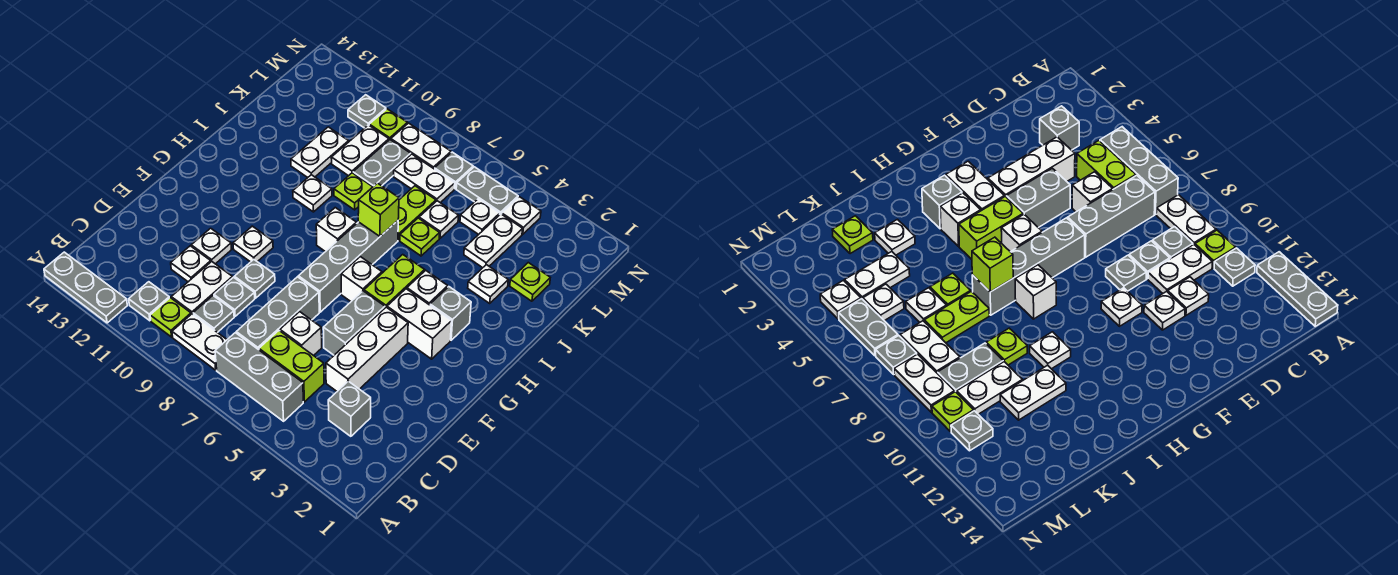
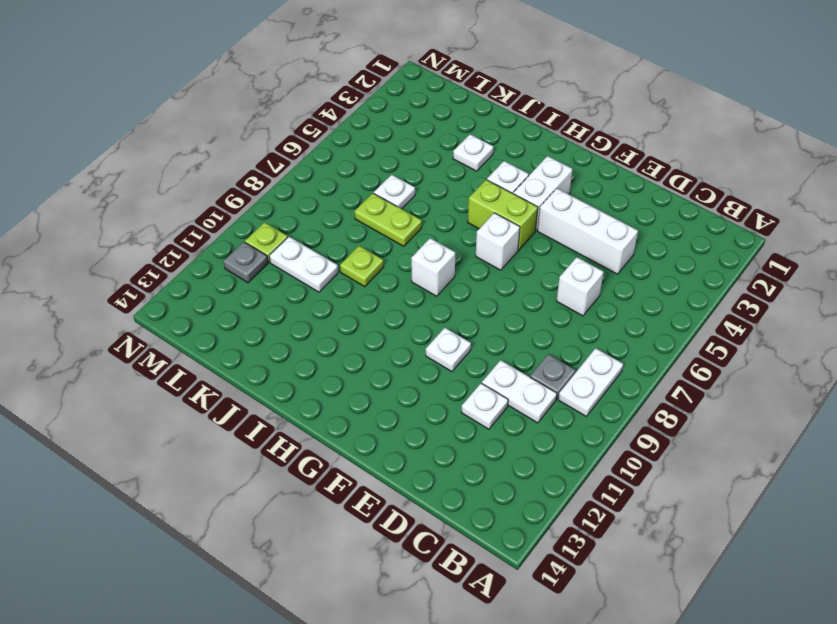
none -> grey plate A12:A14 level 1
none -> grey brick B5:B7 level 1
none -> lime plate B10 level 1
none -> grey plate B11 level 1

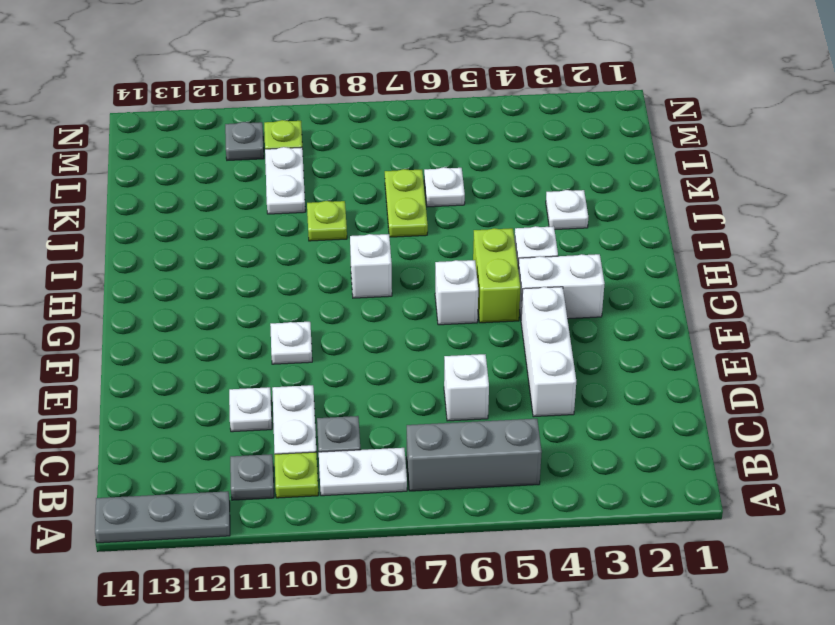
none -> grey brick C3 level 1
none -> lime brick C5:C6 level 1
none -> grey brick C7:E7 level 1
none -> grey plate D9 level 1

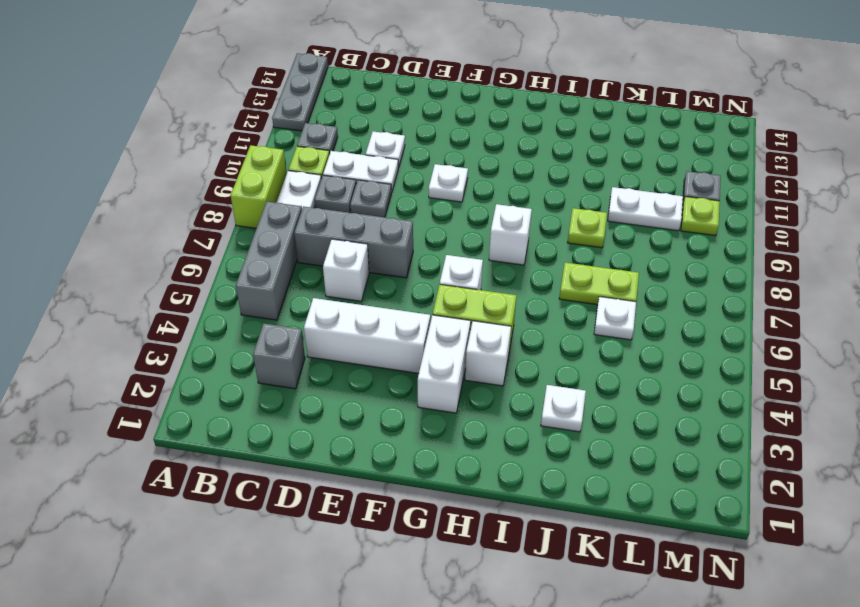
lime brick A8:A9 level 1 -> lime brick C5:C6 level 1
none -> grey brick E5:F5 level 1
none -> grey plate E9 level 1
none -> white plate E11 level 1
none -> grey brick F7:I7 level 1

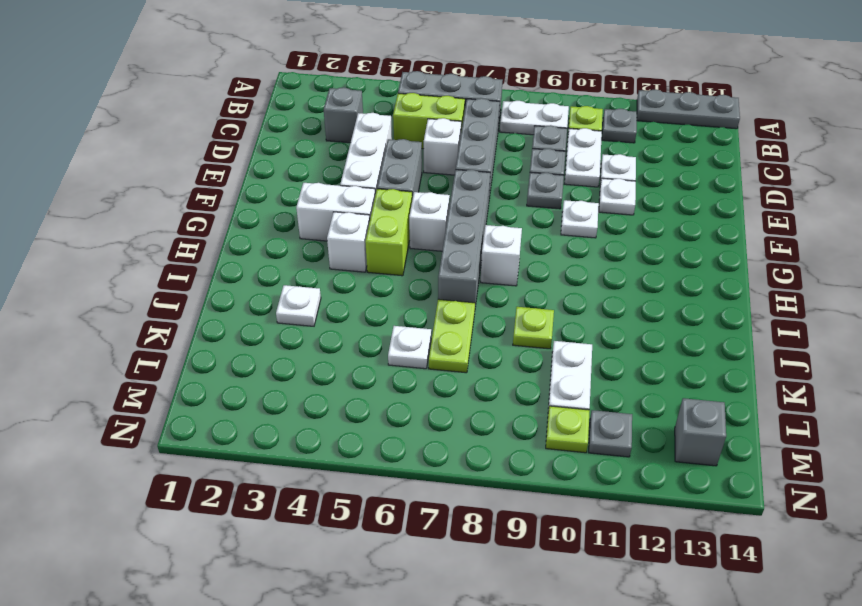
grey brick M13 level 1 -> grey brick H3 level 1
none -> white plate I10 level 1
none -> lime plate J6 level 1
none -> white plate J11:K11 level 1
none -> lime plate K2 level 1

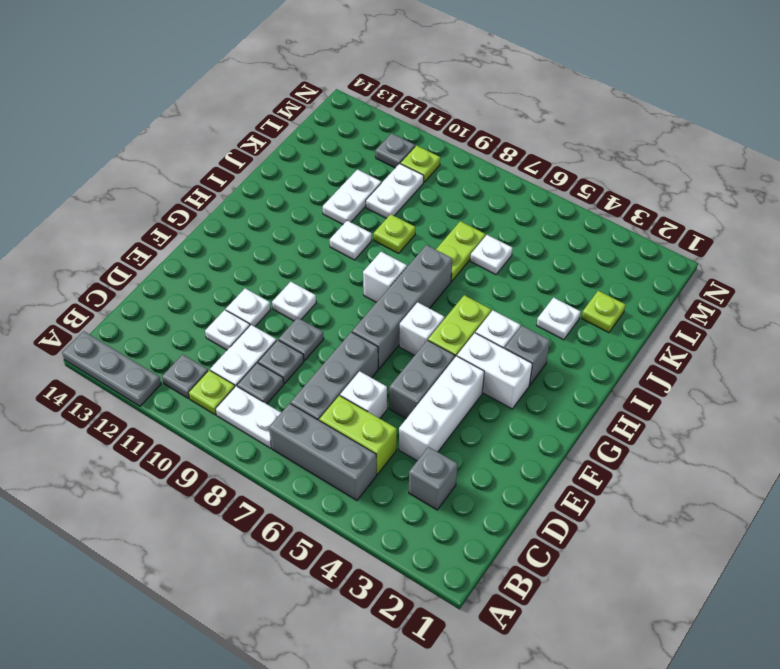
none -> lime plate J6 level 1
none -> white plate K4:L4 level 1
none -> grey plate K9:L9 level 1
none -> white plate L5 level 1

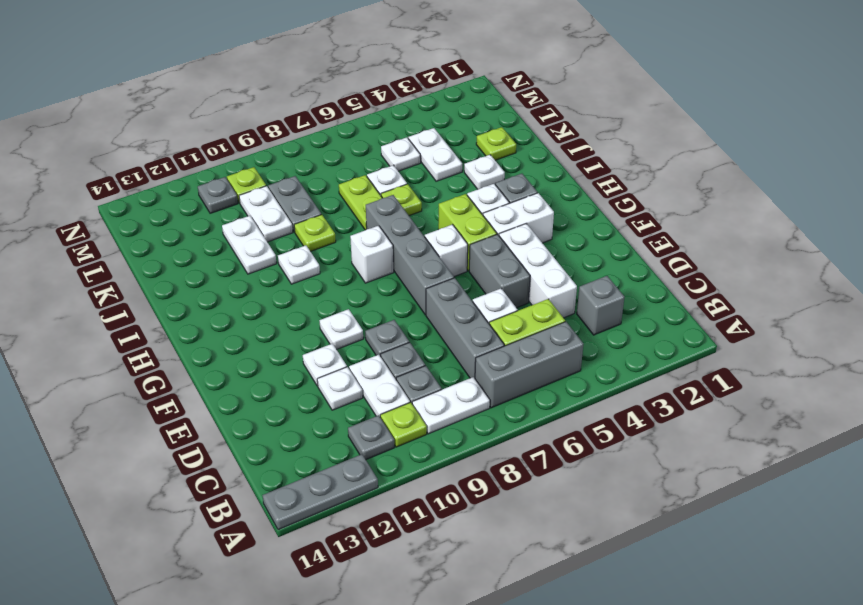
none -> white plate L7:L8 level 1
none -> white plate M4 level 1
none -> grey plate M5:M6 level 1
none -> grey plate M7 level 1

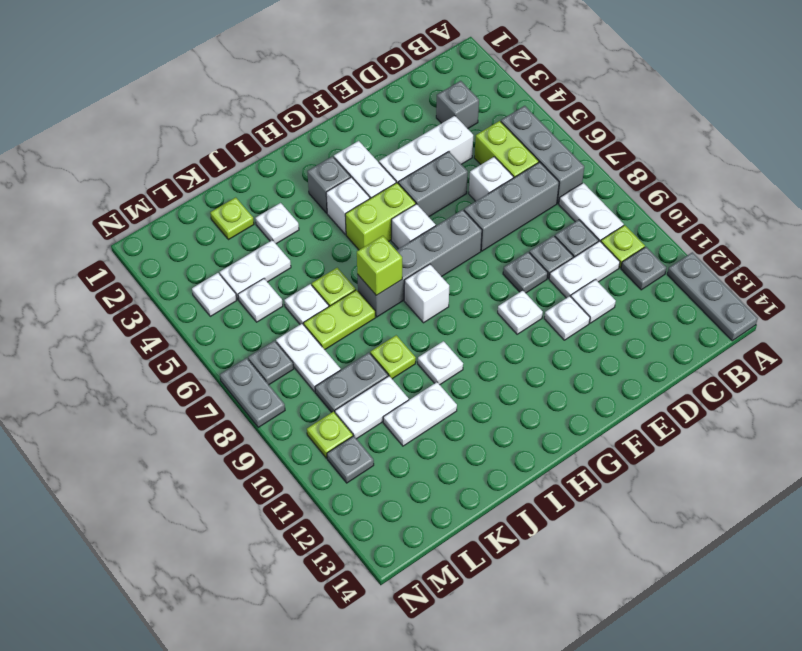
grey plate N7:N8 level 1 -> grey plate M5:M6 level 1
none -> white plate M8:M9 level 1

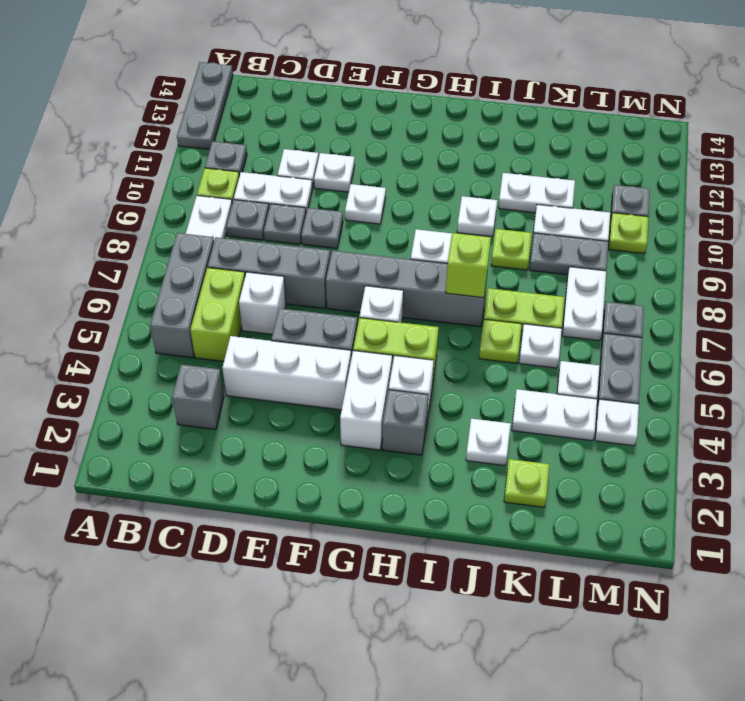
none -> white plate M8:M9 level 1

